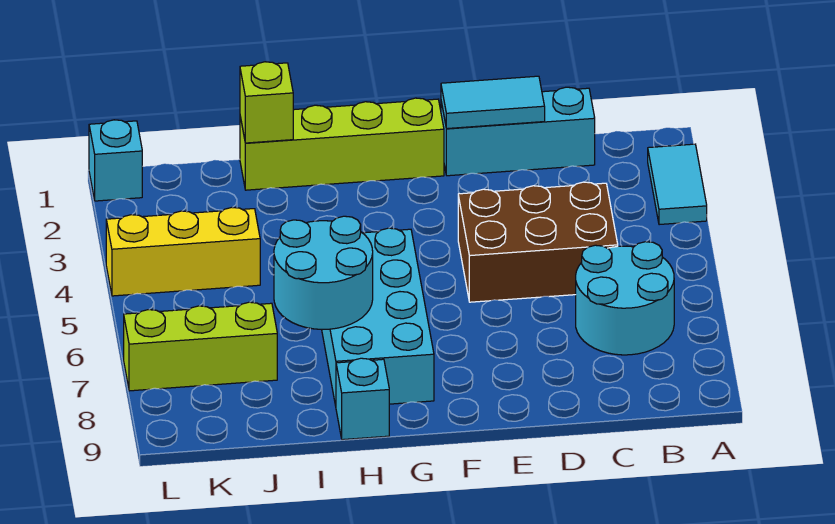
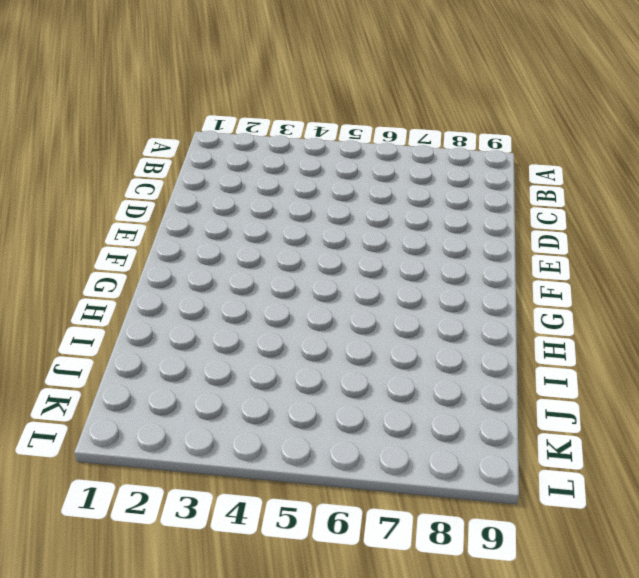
none -> cyan tile A2:A3 level 1
none -> cyan round brick B6:C7 level 1
none -> cyan brick C1:E1 level 1

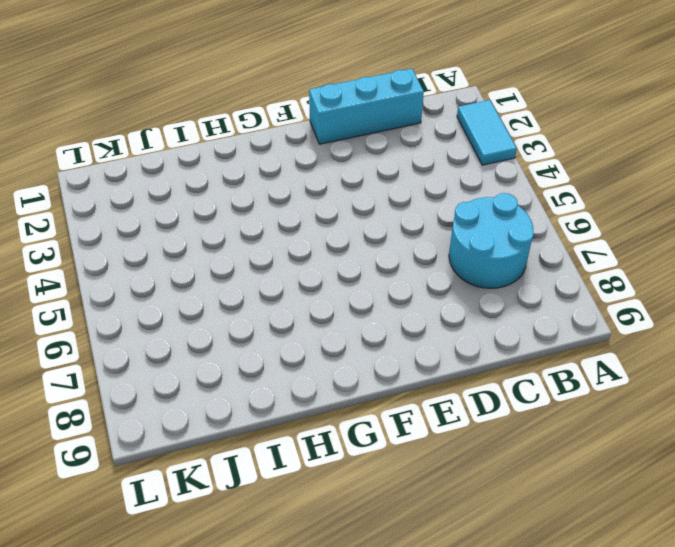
none -> brown brick C4:E5 level 1
none -> lime brick F1:I1 level 1
none -> cyan brick G5:H8 level 1

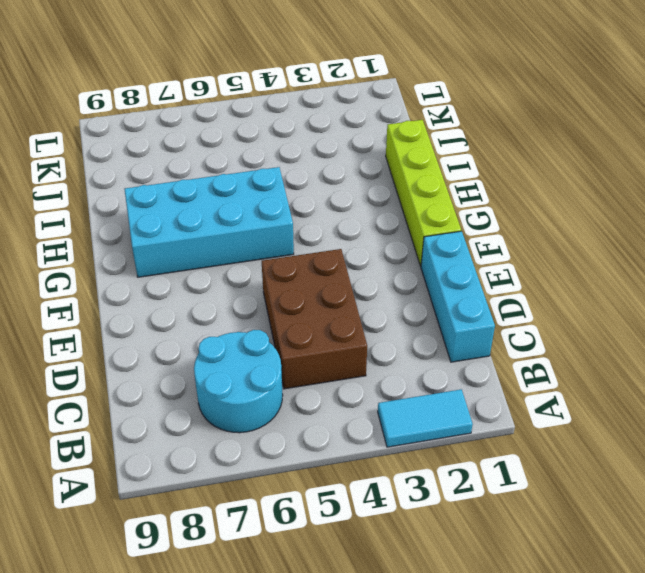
none -> cyan brick H9 level 1
none -> yellow brick J4:L4 level 1
none -> lime brick J7:L7 level 1

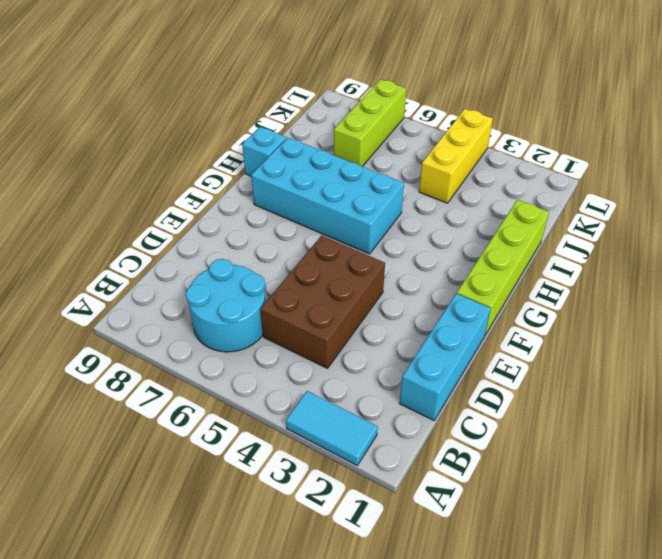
none -> cyan brick L1 level 1
none -> cyan tile D1:E1 level 2
none -> cyan round brick H6:I7 level 2

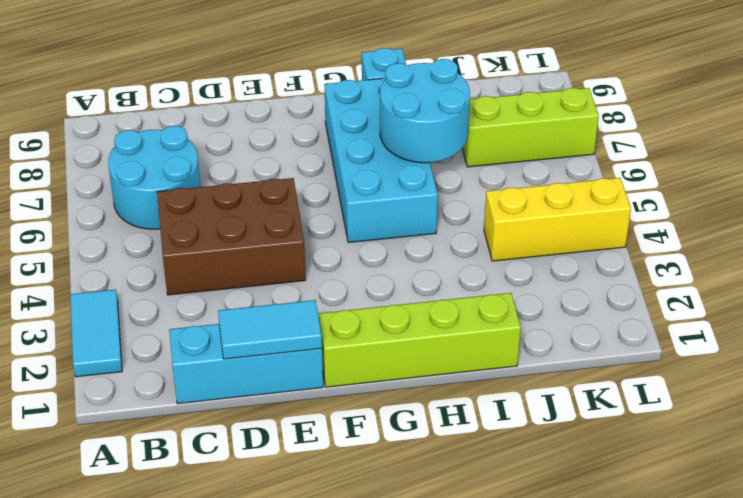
none -> cyan brick L1 level 1
none -> lime brick I1 level 2

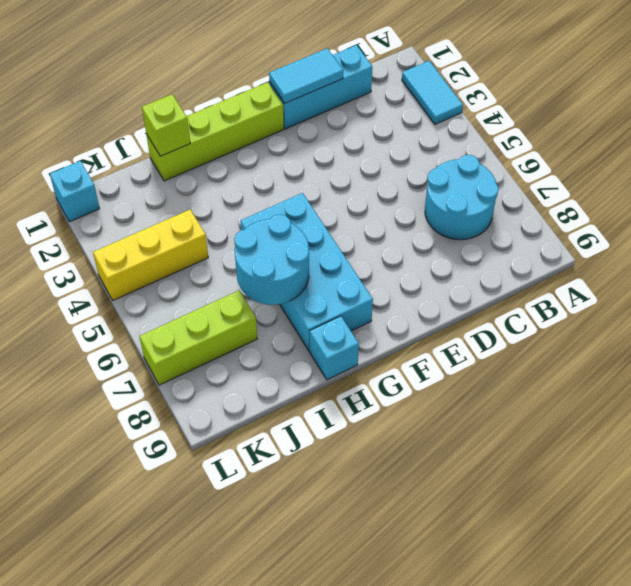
none -> brown brick C4:E5 level 1

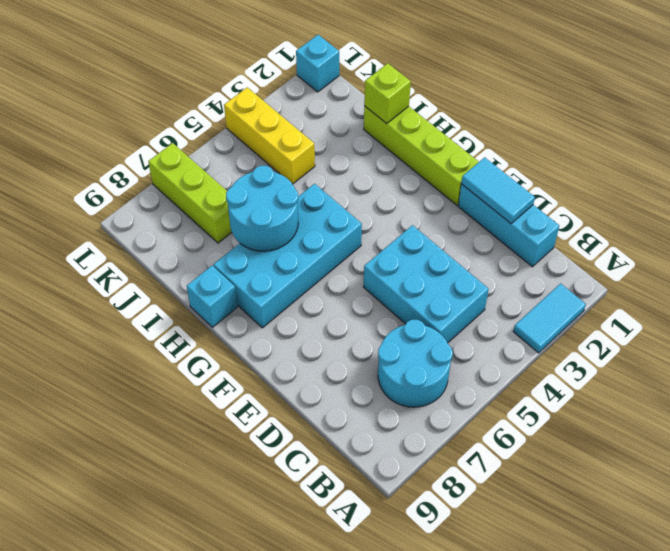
cyan brick C4:E5 level 1 -> brown brick C4:E5 level 1

